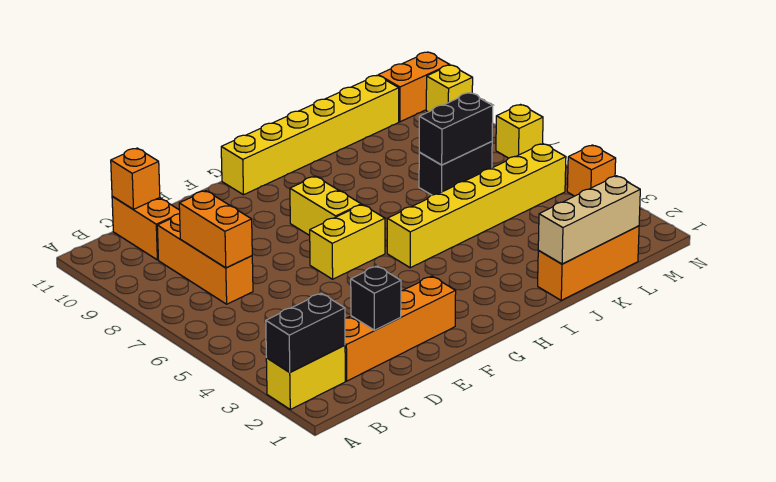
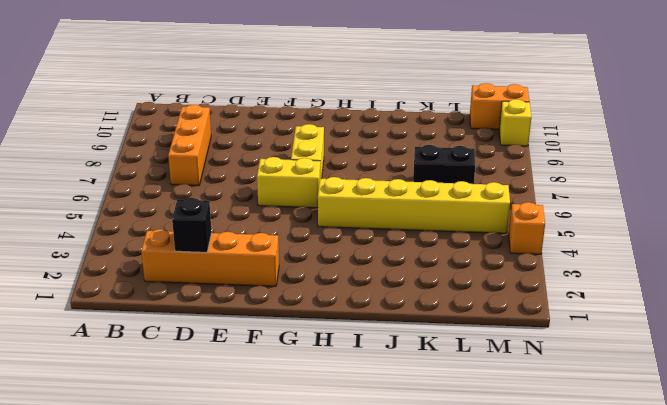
none -> yellow brick A2:B2 level 1
none -> orange brick C10:C11 level 1
none -> yellow brick G11:L11 level 1

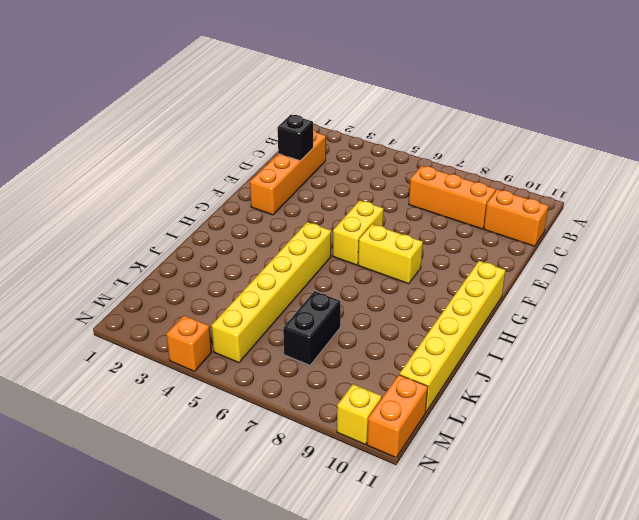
none -> yellow brick A2:B2 level 1
none -> orange brick J1:L1 level 1
none -> yellow brick N7 level 1

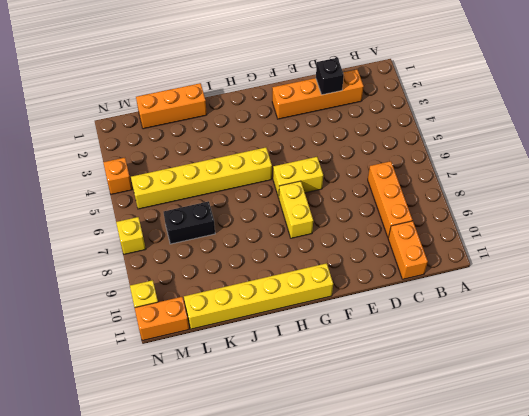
none -> yellow brick A2:B2 level 1
none -> black brick A2:B2 level 2
none -> orange brick C7:C8 level 2

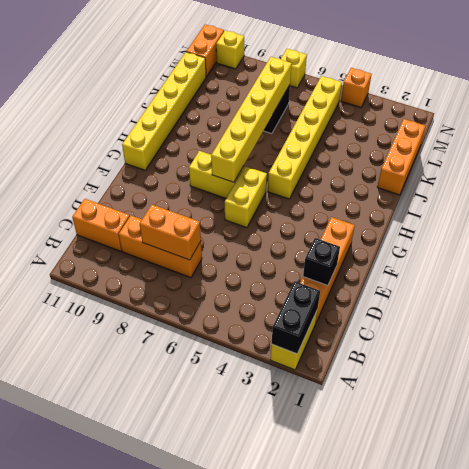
yellow brick G7:L7 level 2 -> black brick K7:L7 level 2
none -> orange brick C11 level 2
none -> tan brick J1:L1 level 2

